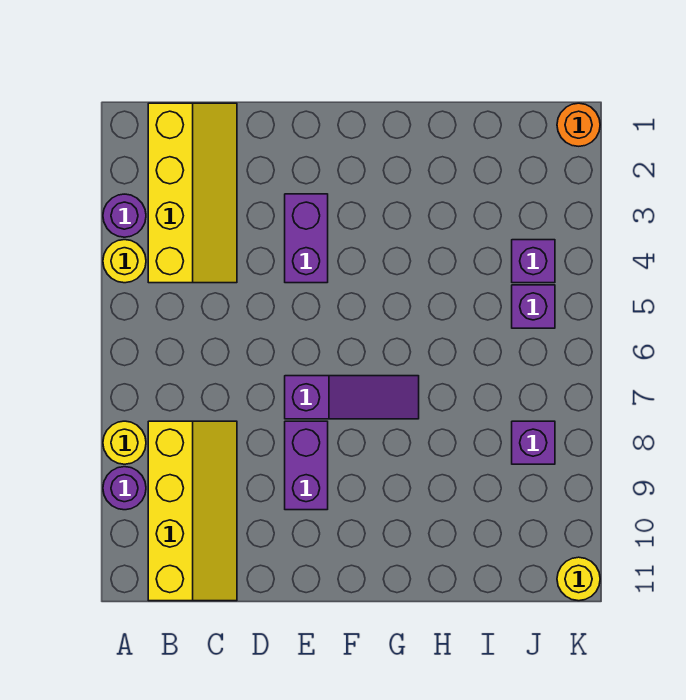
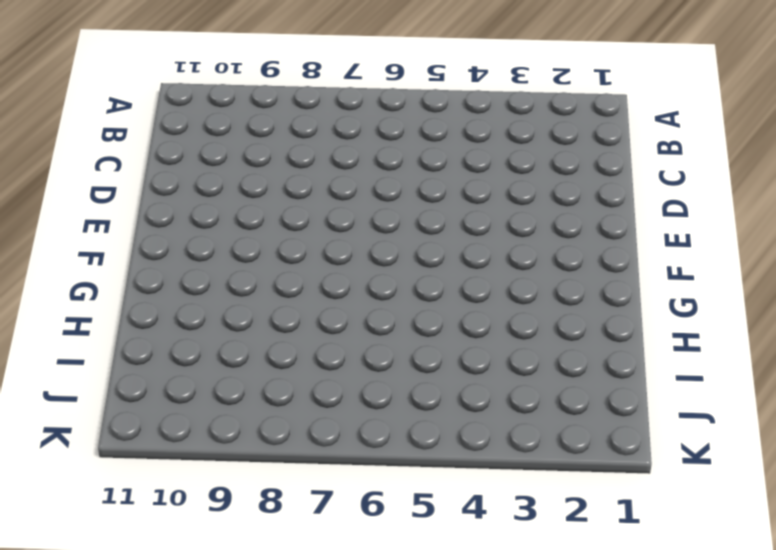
none -> purple round brick A3 level 1
none -> yellow round brick A4 level 1
none -> yellow round brick A8 level 1

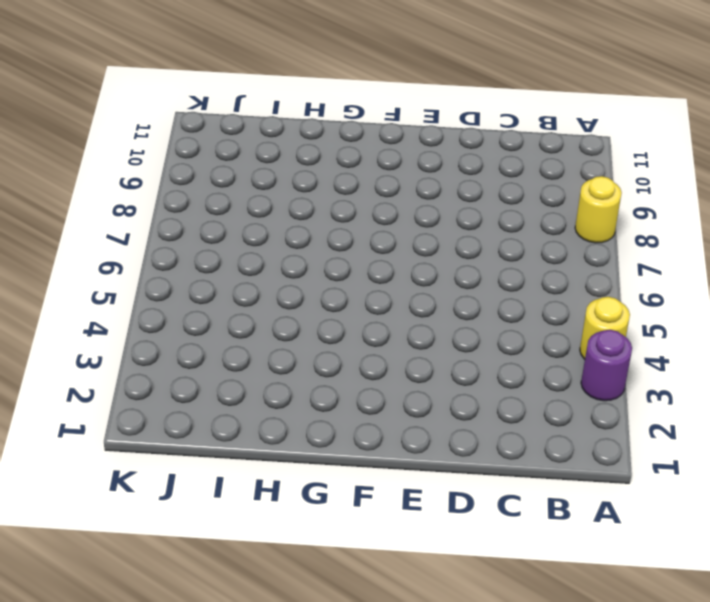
none -> purple round brick A9 level 1
none -> yellow slope B1:C4 level 1 top B
none -> yellow slope B8:C11 level 1 top B

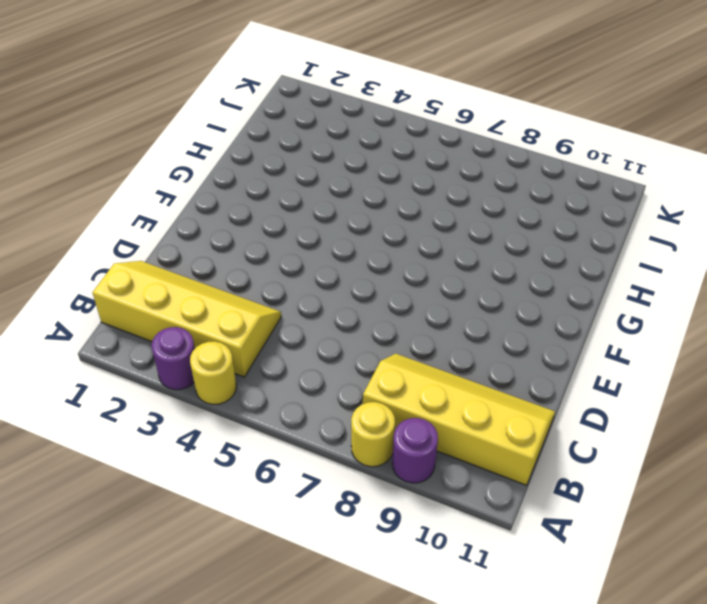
none -> purple brick E3:E4 level 1
none -> purple slope E7:G7 level 1 top E
none -> purple brick E8:E9 level 1

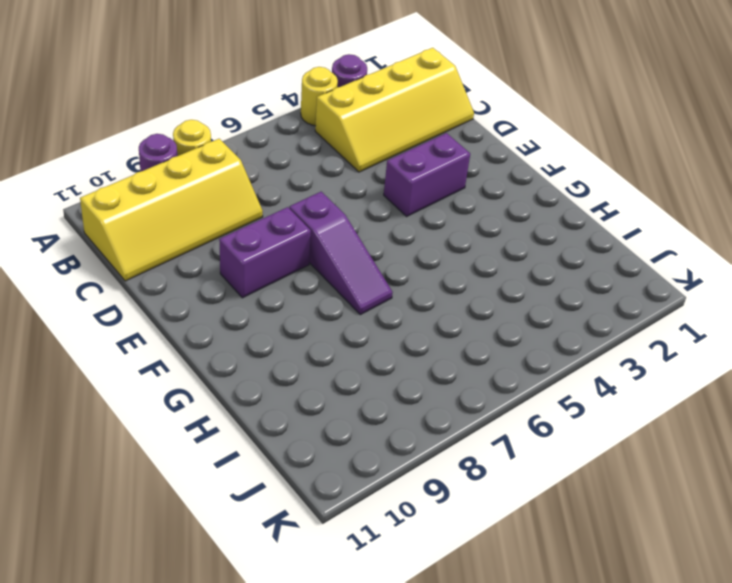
none -> purple brick J4 level 1
none -> purple brick J5 level 1
none -> purple brick J8 level 1

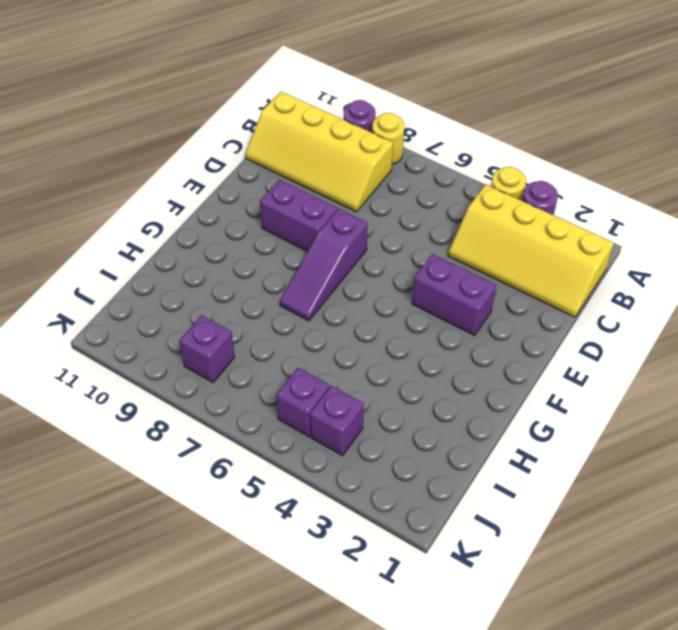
none -> orange round brick K1 level 1
none -> yellow round brick K11 level 1

